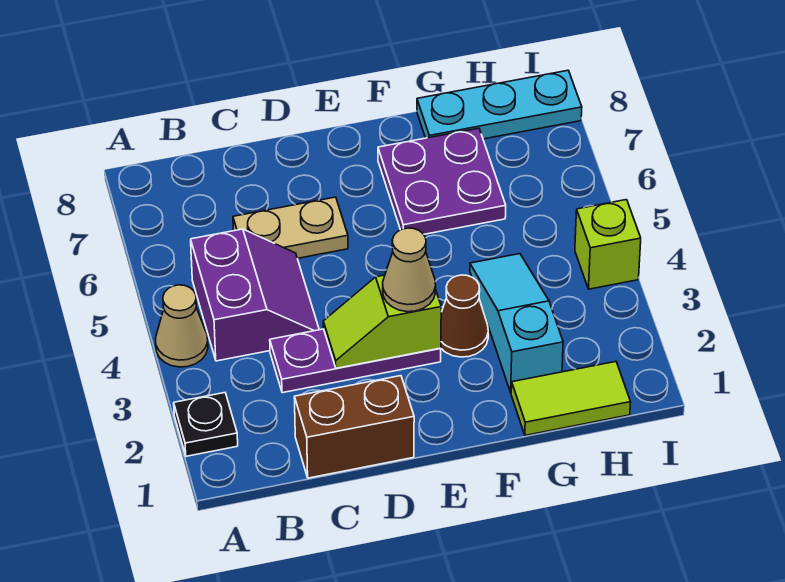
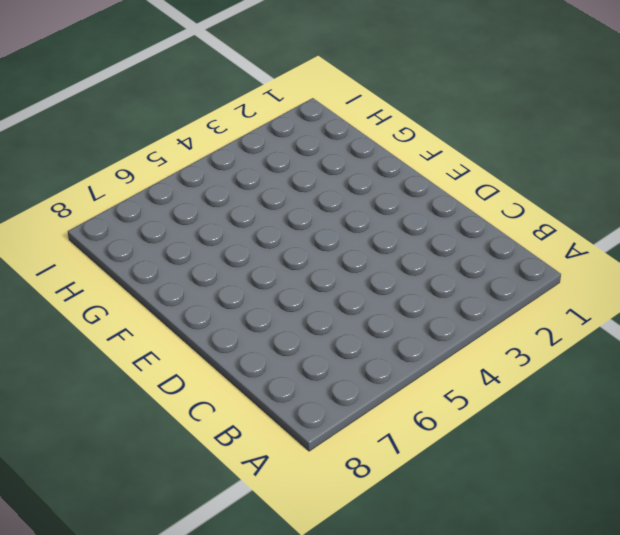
none -> black plate A2 level 1
none -> tan cone A4 level 1
none -> purple slope B4:C5 level 1 top B

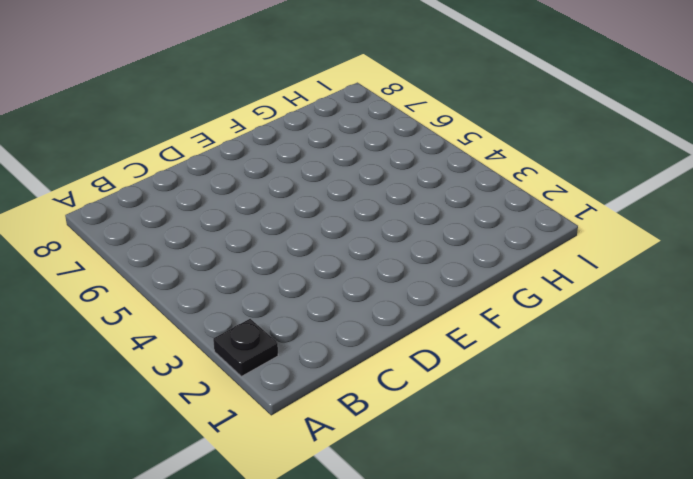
none -> tan cone A4 level 1
none -> purple slope B4:C5 level 1 top B
none -> brown brick C1:D1 level 1

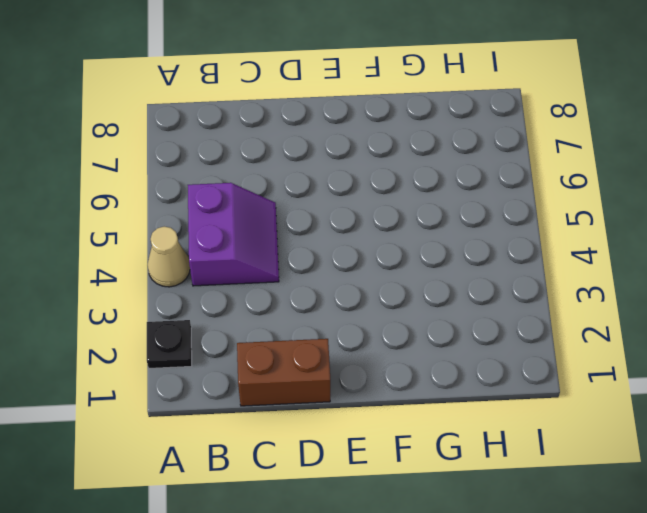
none -> purple plate C3:E3 level 1
none -> tan plate C6:D6 level 1
none -> brown cone F3 level 1

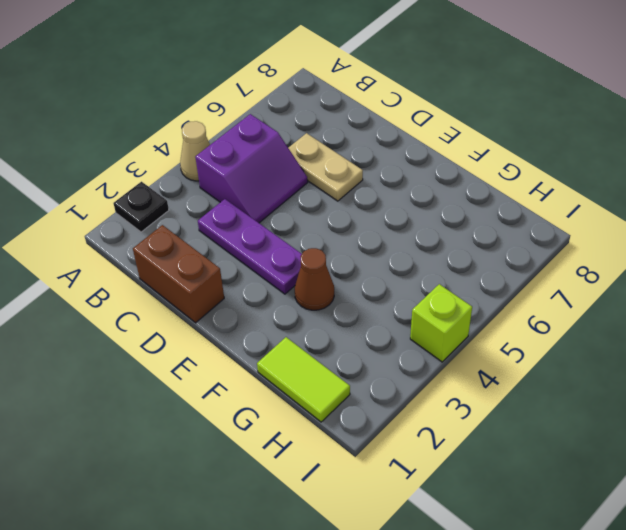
none -> purple plate F6:G7 level 1
none -> cyan slope G2:G4 level 1 top 2
none -> cyan plate G8:I8 level 1

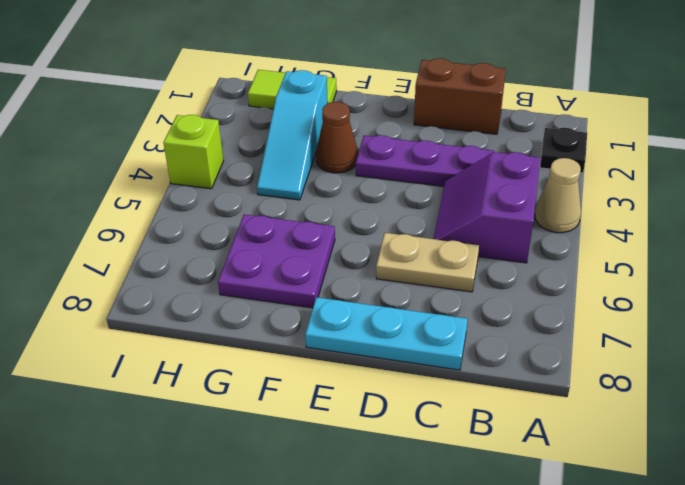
cyan plate C8:E8 level 1 -> cyan plate G8:I8 level 1
none -> lime slope D3:E3 level 2 top E
none -> tan cone E3 level 3

